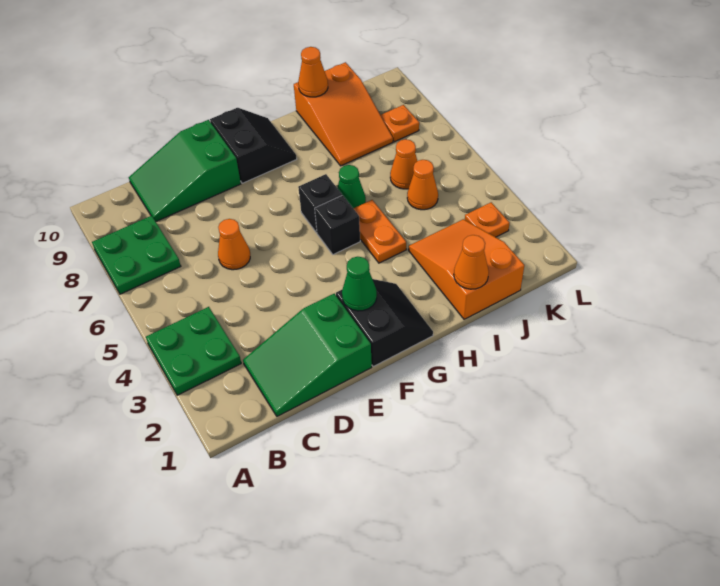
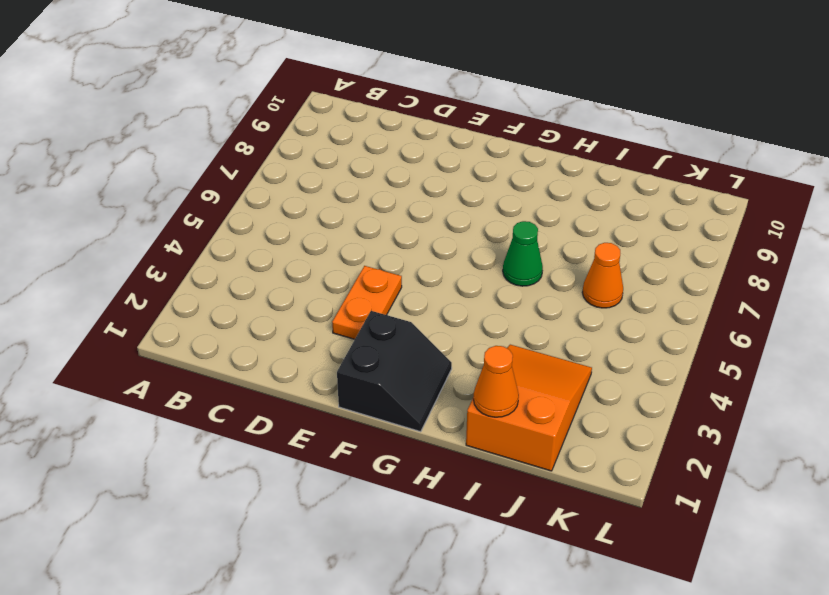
orange plate E3:E4 level 1 -> orange plate H4:H5 level 1
none -> green plate A3:B4 level 1
none -> green plate A7:B8 level 1
none -> green slope C1:E2 level 1 top E

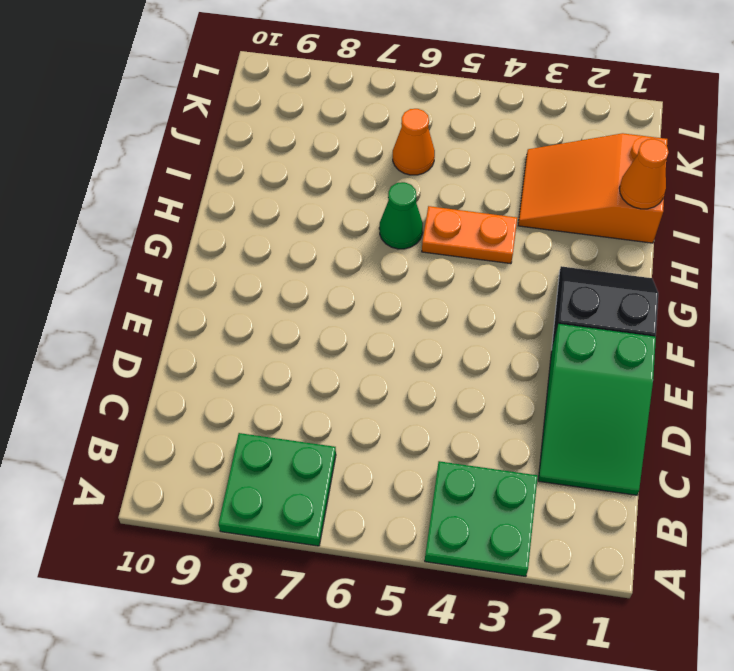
none -> green slope C9:E10 level 1 top E
none -> orange cone D6 level 1
none -> black slope F9:G10 level 1 top F

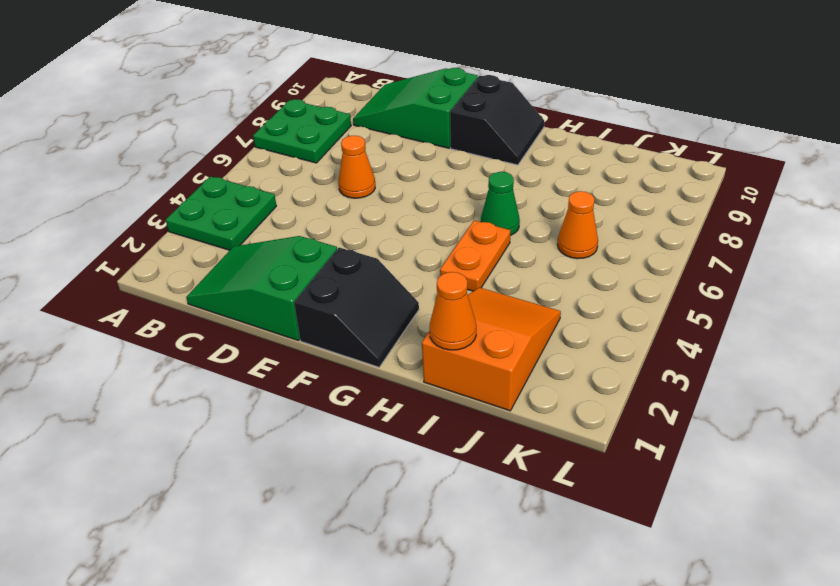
none -> black brick G5 level 1
none -> black brick G6 level 1
none -> orange slope I8:J10 level 1 top 10

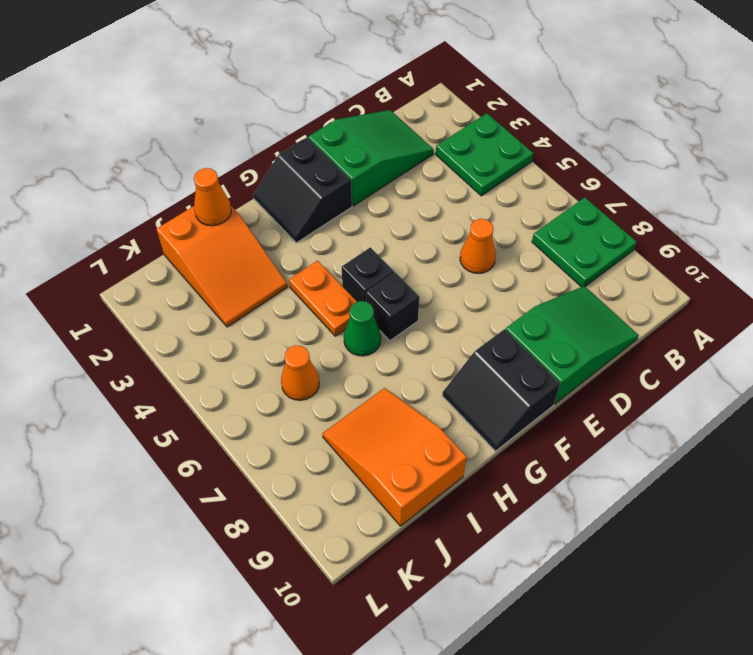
none -> orange cone J5 level 1
none -> orange plate K3 level 1
none -> orange plate K8 level 1

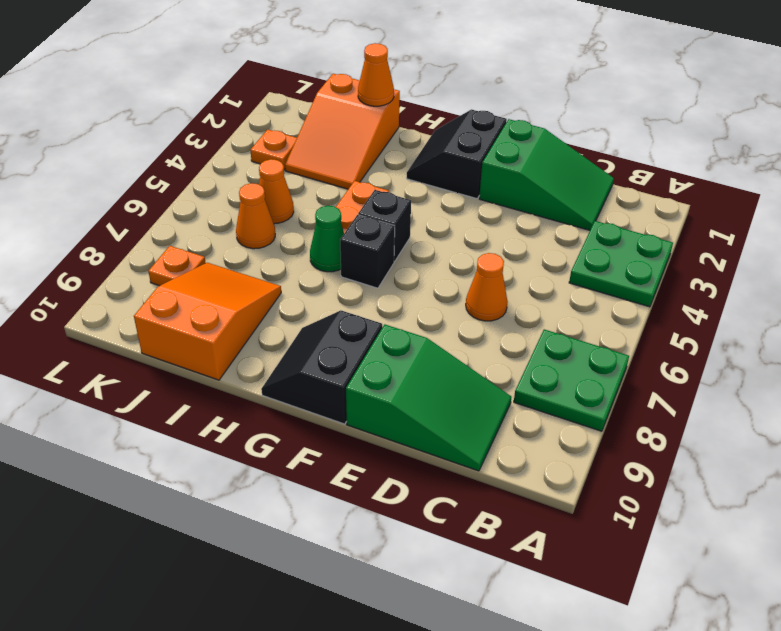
none -> green cone F2 level 2
none -> orange cone I10 level 2

